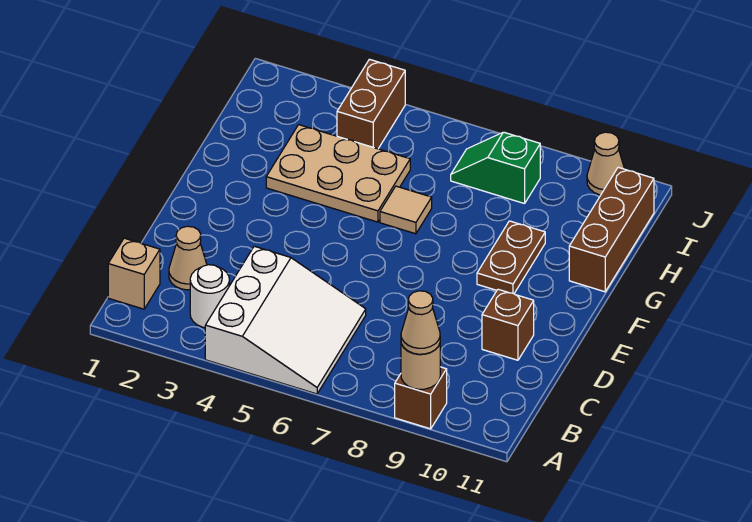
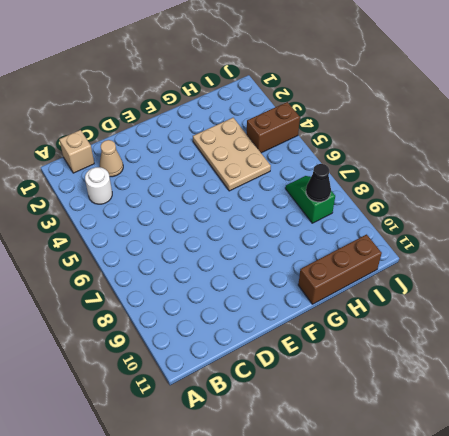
black cone I8 level 2 -> none
none -> white slope A4:C6 level 1 top 4
none -> brown brick A9 level 1
none -> brown brick D10 level 1

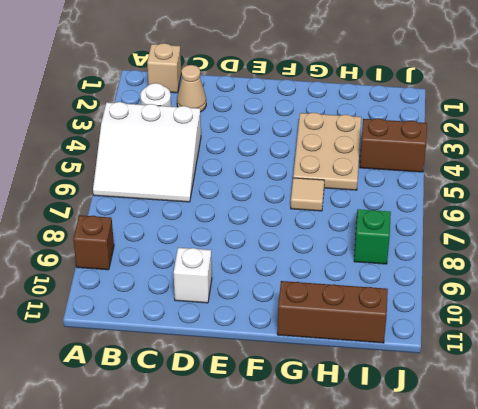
white brick D10 level 1 -> brown brick D10 level 1
none -> brown plate F9:G9 level 1
none -> tan cone J10 level 1
none -> tan round brick A9 level 2

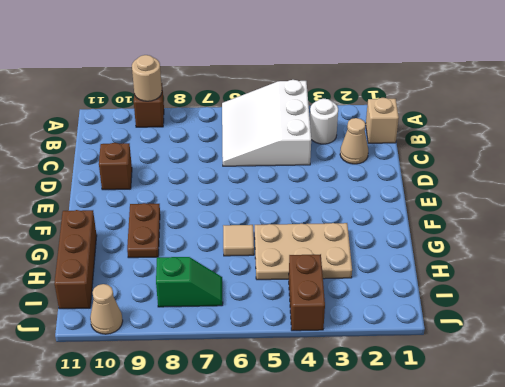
none -> tan cone A9 level 3

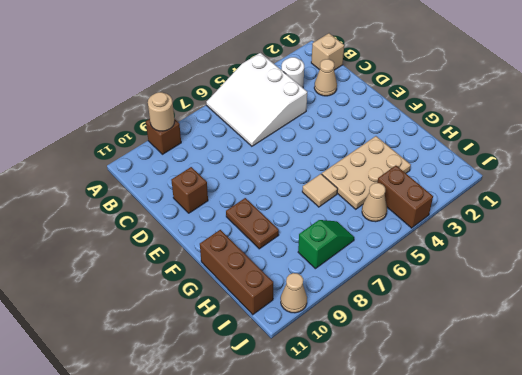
tan cone I5 level 1 -> tan cone A9 level 3

